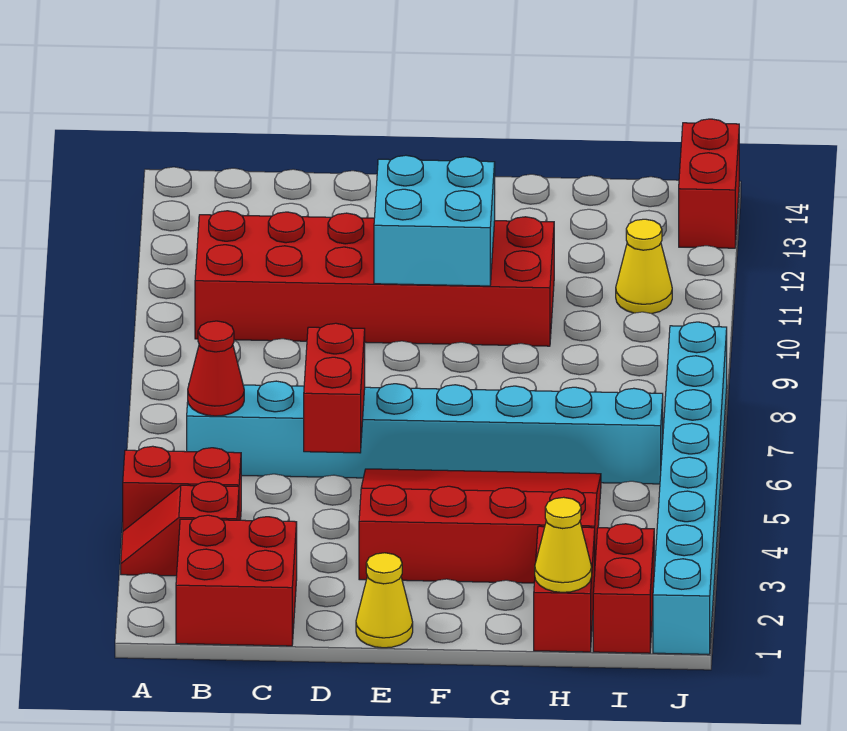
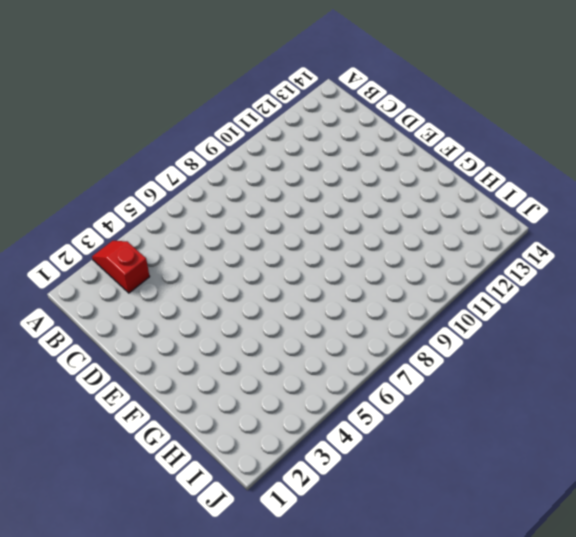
none -> red brick A4:B4 level 1
none -> red brick B1:C2 level 1
none -> cyan brick B6:I6 level 1

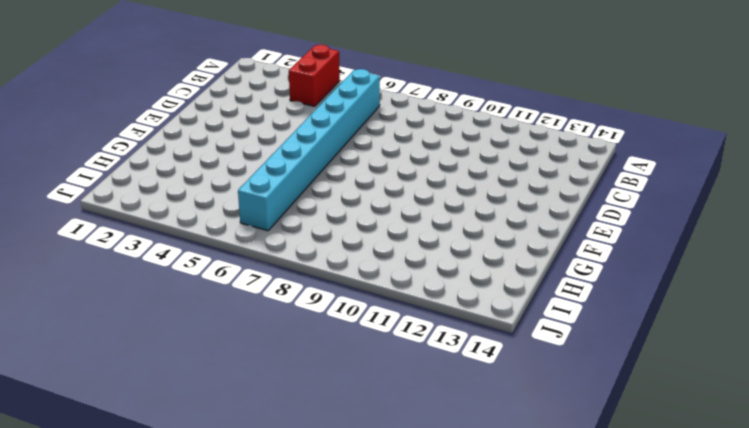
none -> red slope A3:B3 level 1 top B
none -> red brick B1:C2 level 1
none -> red brick B10:G11 level 1

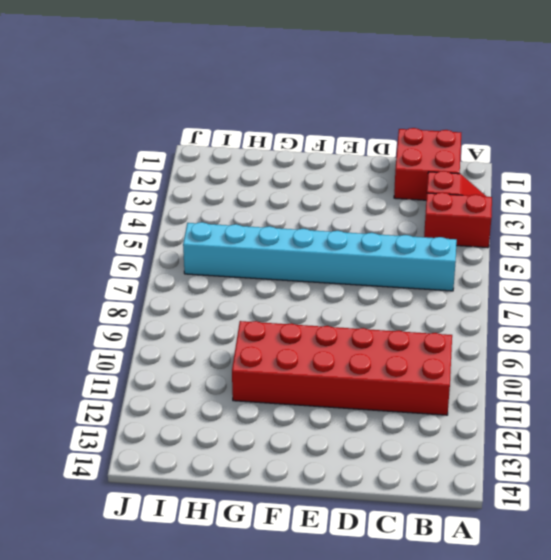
none -> yellow cone E1 level 1
none -> red slope E3:H5 level 1 top 3
none -> red brick H1:H2 level 1

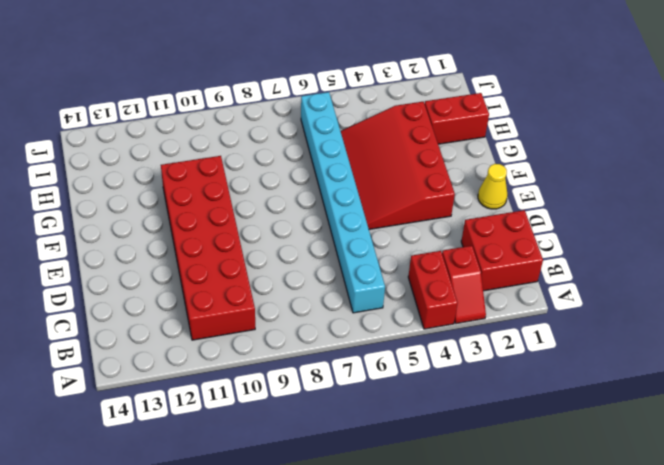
none -> red brick I1:I2 level 1
none -> yellow cone I11 level 1
none -> cyan brick J1:J8 level 1

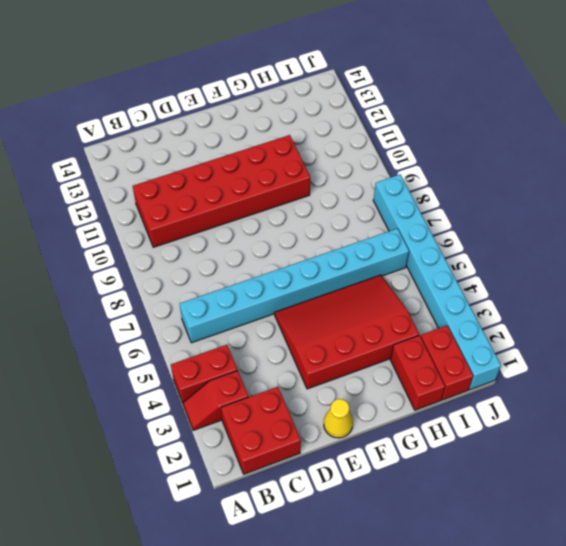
none -> yellow cone I11 level 1
none -> red brick J13:J14 level 1
none -> red cone B6 level 2

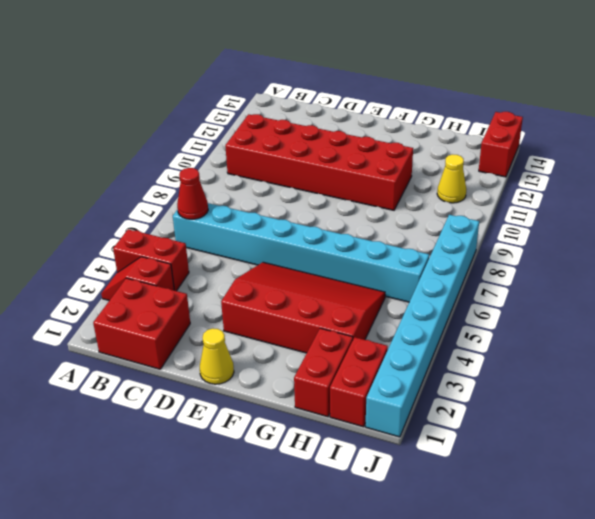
none -> red brick D5:D6 level 2
none -> cyan brick E10:F11 level 2
none -> yellow cone H1 level 2

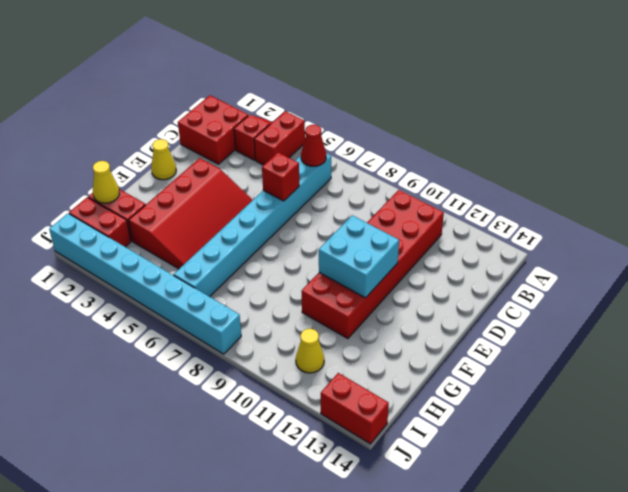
red brick D6 level 2 -> red brick D5:D6 level 2

